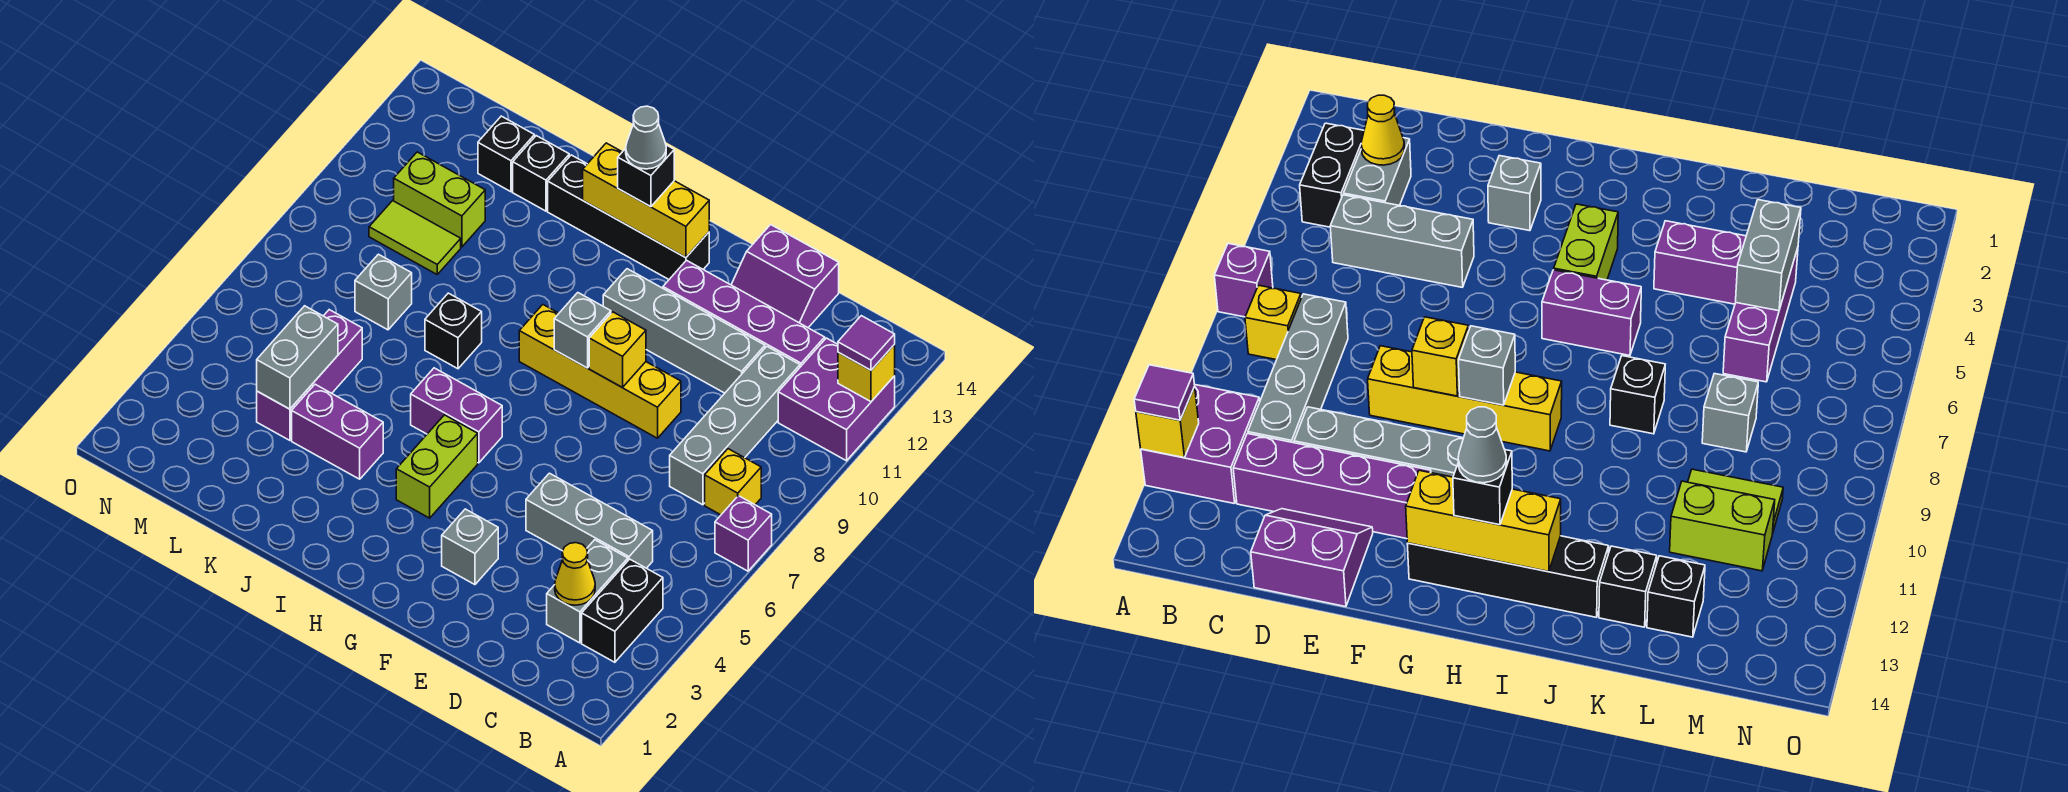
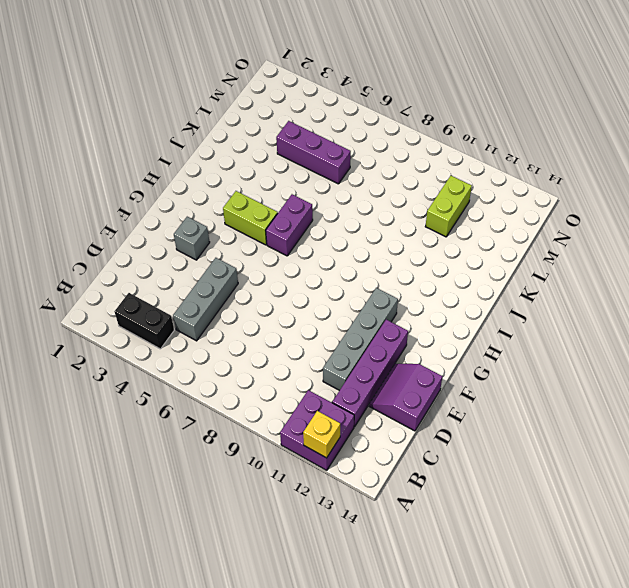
none -> purple brick A7 level 1
none -> yellow brick B8 level 1
none -> grey brick C3:C4 level 1
none -> grey brick C8:C11 level 1

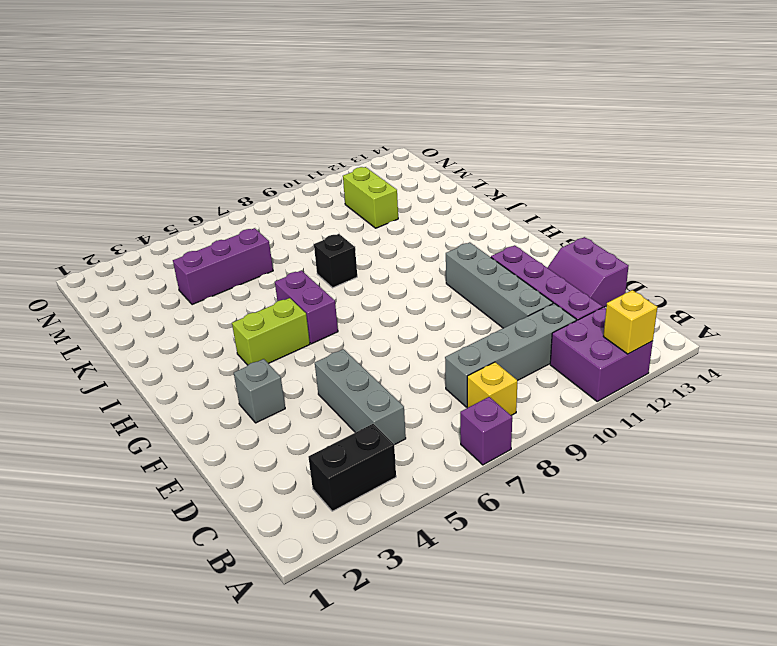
none -> grey brick C3:C4 level 1
none -> yellow brick E9:H9 level 1
none -> black brick G13:J13 level 1
none -> purple brick J4:K4 level 1

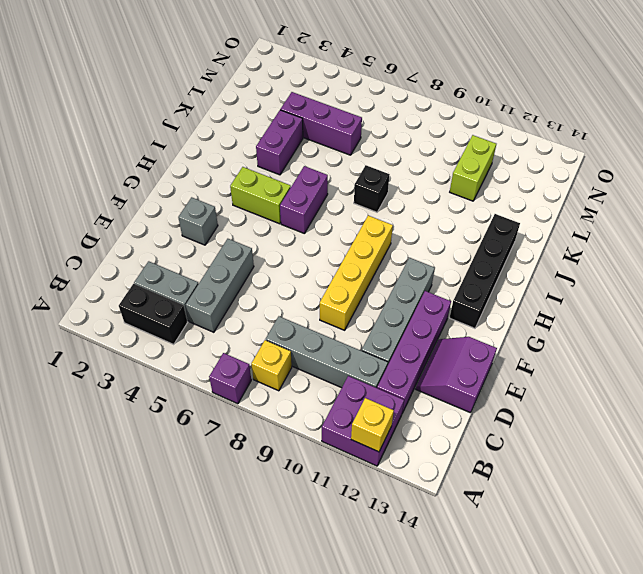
none -> black brick K13 level 1
none -> grey brick L8 level 1
none -> lime tile L10:M10 level 1
none -> black brick L13 level 1

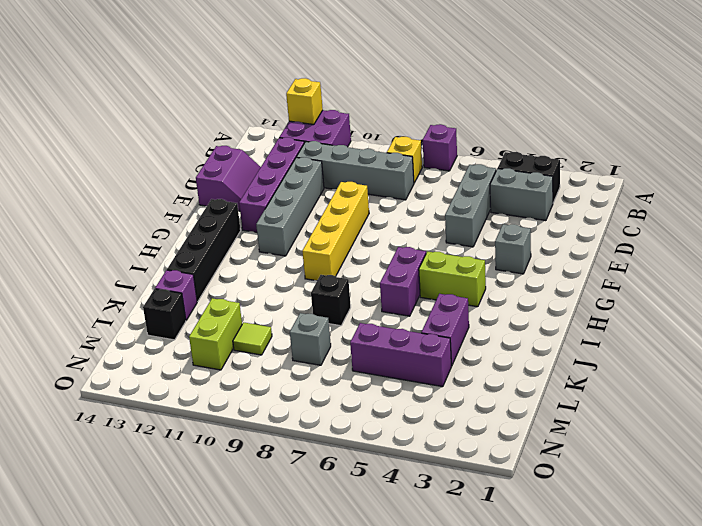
purple brick K13 level 1 -> black brick K13 level 1
lime tile L10 level 1 -> lime tile L10:M10 level 1
none -> yellow cone C3 level 2
none -> yellow brick F9 level 2
none -> grey brick G9 level 2
none -> yellow brick G13:I13 level 2

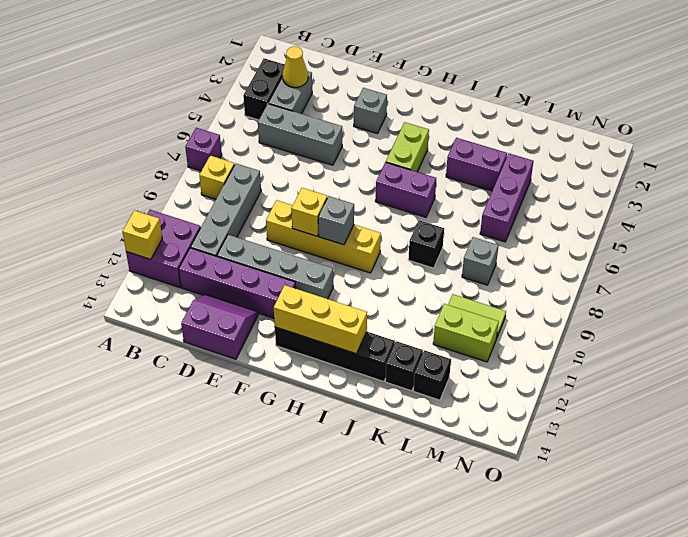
none -> grey brick L4:L5 level 2
none -> purple tile A12 level 3
none -> black brick H13 level 3
none -> grey cone H13 level 4

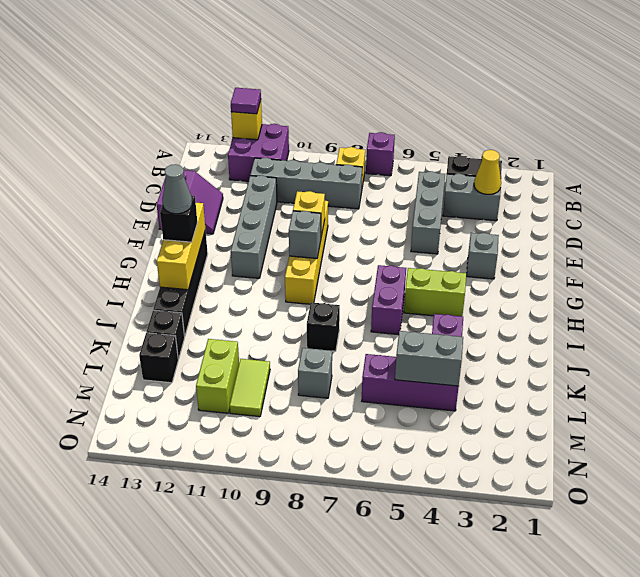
none -> purple brick C12:F12 level 1

